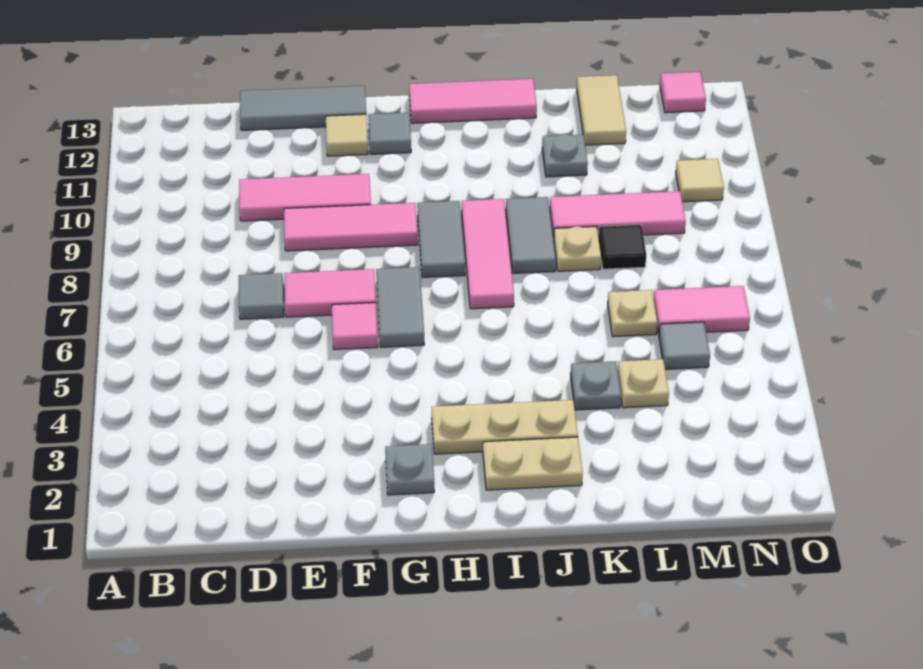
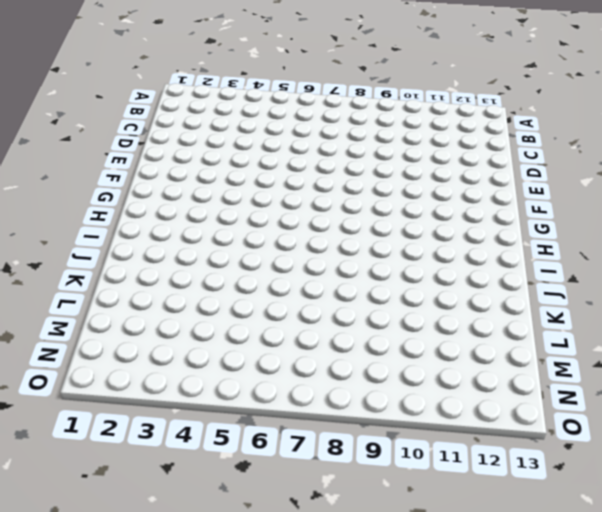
none -> grey tile D7 level 1
none -> pink tile D10:F10 level 1
none -> grey tile D13:F13 level 1

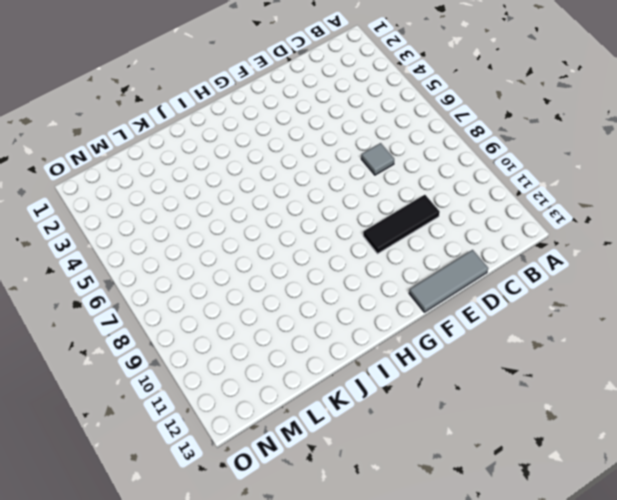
black tile D10:F10 level 1 -> pink tile D10:F10 level 1
none -> pink tile E7:F7 level 1
none -> pink tile E9:G9 level 1
none -> pink tile F6 level 1

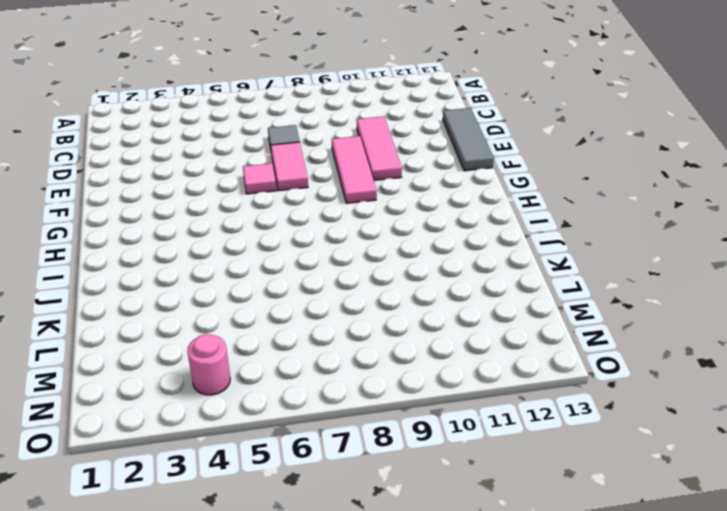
pink round brick N4 level 1 -> none
none -> tan tile F12 level 1
none -> grey plate G2 level 1
none -> grey tile G6:G7 level 1

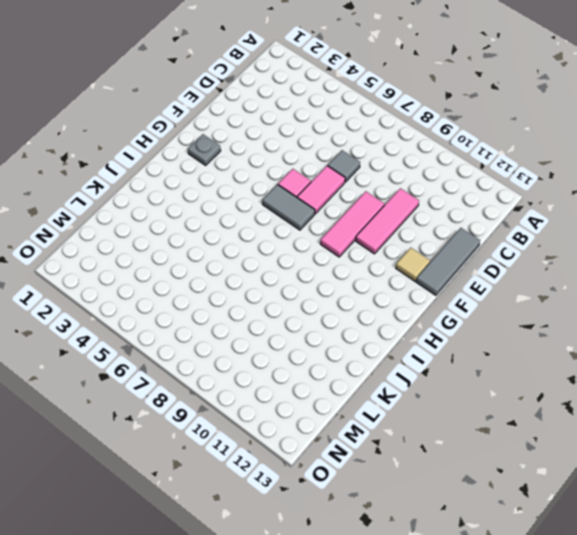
none -> grey tile G12 level 1
none -> tan plate H3:J3 level 1
none -> grey tile H8:H9 level 1

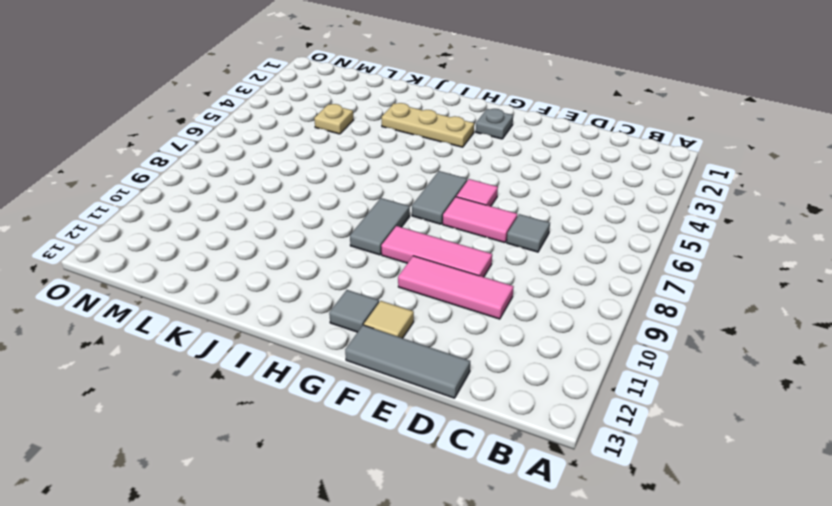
none -> pink tile H13:J13 level 1
none -> tan plate I2:J2 level 1
none -> pink tile I7:I9 level 1

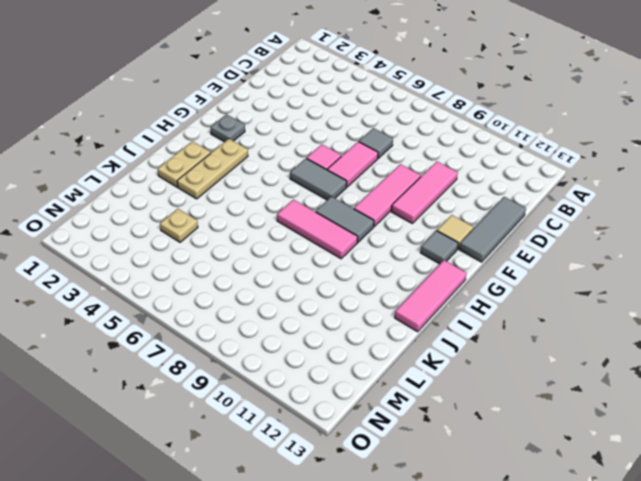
none -> grey tile J8:J9 level 1
none -> grey plate K4 level 1
none -> tan plate K8 level 1

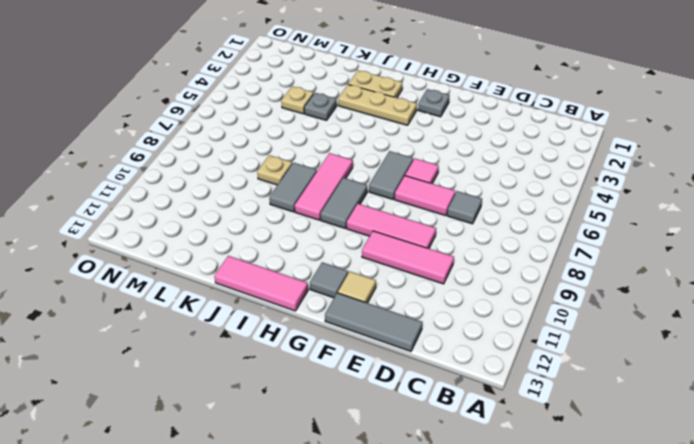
none -> pink tile K9:M9 level 1
none -> grey plate K11 level 1
none -> tan plate L6 level 1

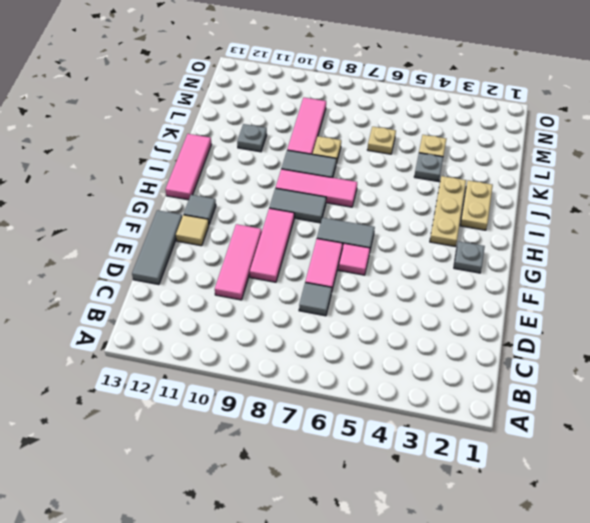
none -> black tile L8 level 1
none -> tan tile L12:L13 level 1
none -> grey tile M5 level 1

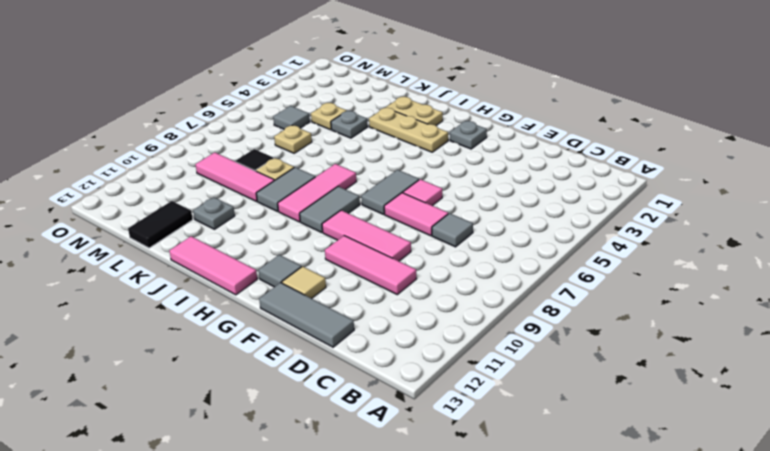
black tile L12:L13 level 1 -> tan tile L12:L13 level 1
none -> pink tile M6:N6 level 1
none -> tan tile N10 level 1
none -> pink tile N13 level 1

